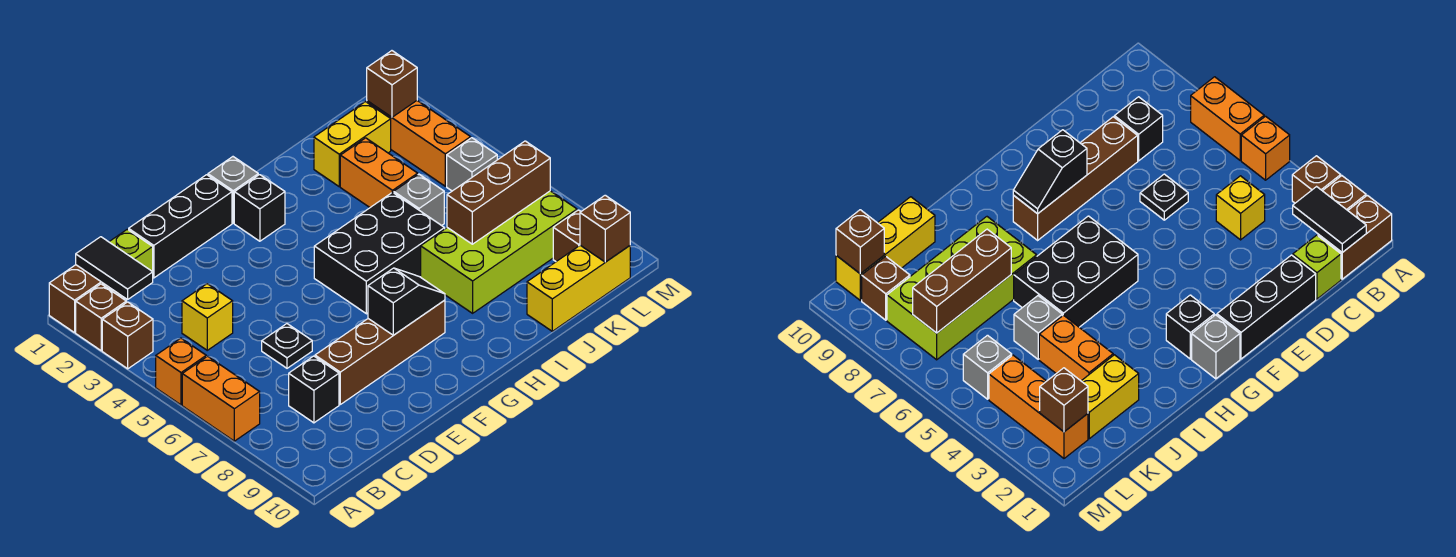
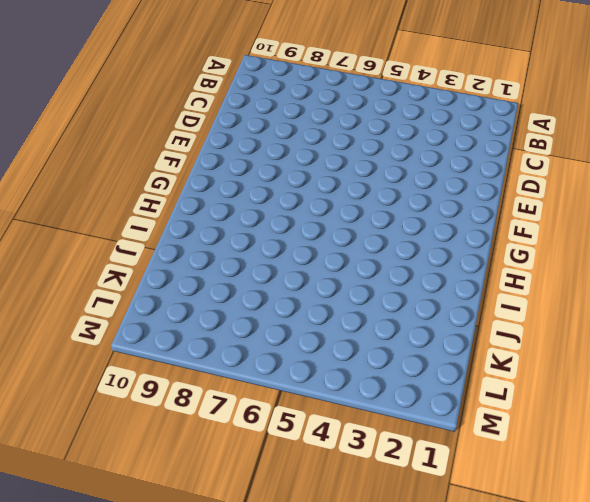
none -> brown brick A1:B1 level 1
none -> brown brick A2 level 1
none -> brown brick A3 level 1

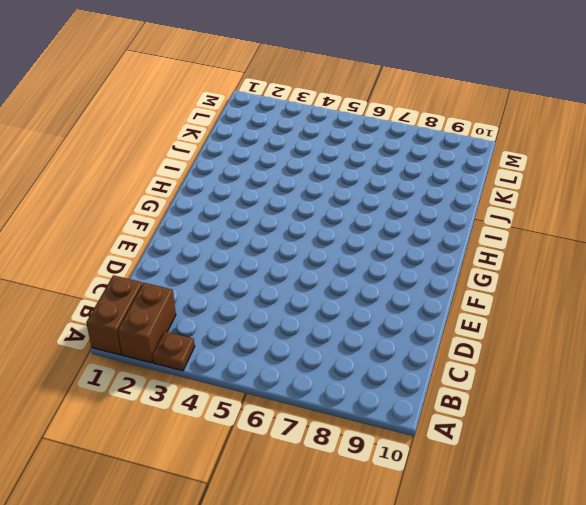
brown brick A2:B2 level 1 -> brown brick A2 level 1
brown plate A3 level 1 -> brown brick A3 level 1
none -> orange brick A5 level 1
none -> orange brick A6:A7 level 1
none -> lime brick C1 level 1

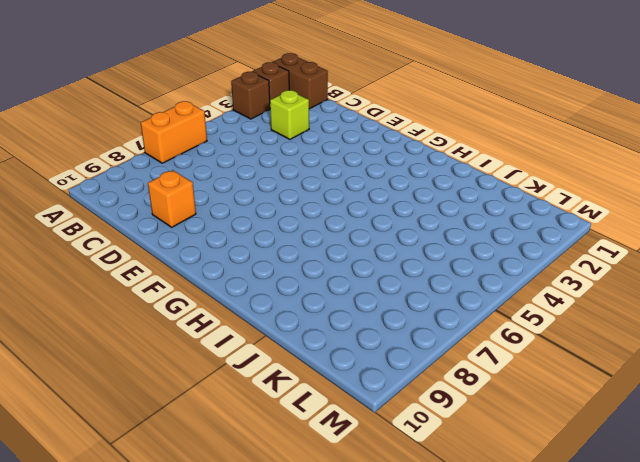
lime brick C3 level 1 -> lime brick C1 level 1
orange brick D9 level 1 -> orange brick A5 level 1
none -> yellow brick C4 level 1
none -> black brick C8 level 1
none -> black brick D1:F1 level 1

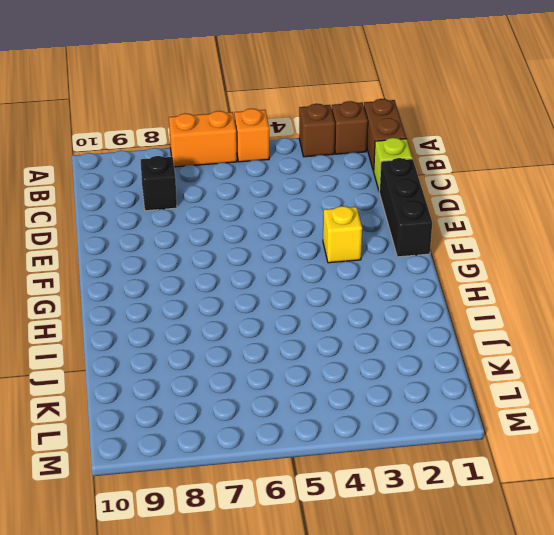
yellow brick F3 level 1 -> yellow brick C4 level 1
none -> black plate D6 level 1
none -> brown brick D8:G8 level 1
none -> grey brick G1 level 1

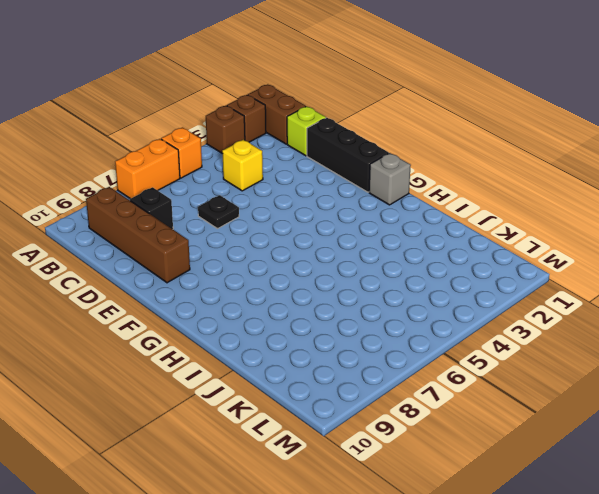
brown brick B9:E9 level 1 -> brown brick D8:G8 level 1
none -> black brick G2 level 1
none -> black brick G5:I6 level 1
none -> lime brick I7:L8 level 1

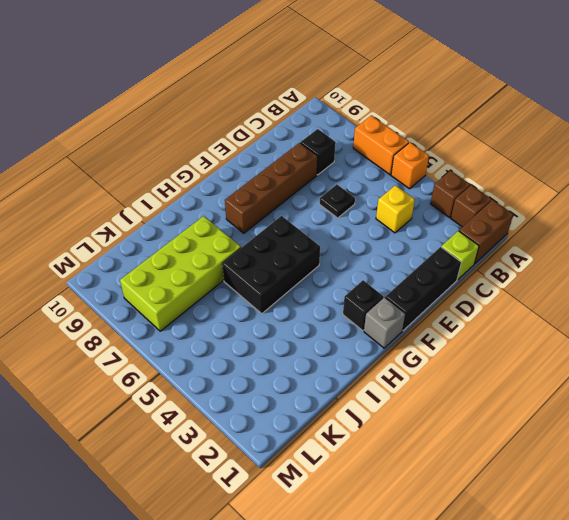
none -> yellow brick J2:K2 level 1
none -> orange brick J3:J4 level 1
none -> grey brick J5 level 1

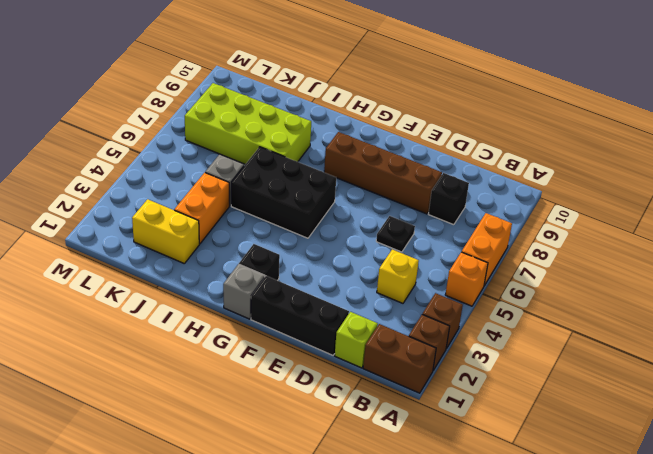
none -> yellow brick J10:L10 level 1
none -> orange brick L2:L4 level 1
none -> grey brick L5 level 1

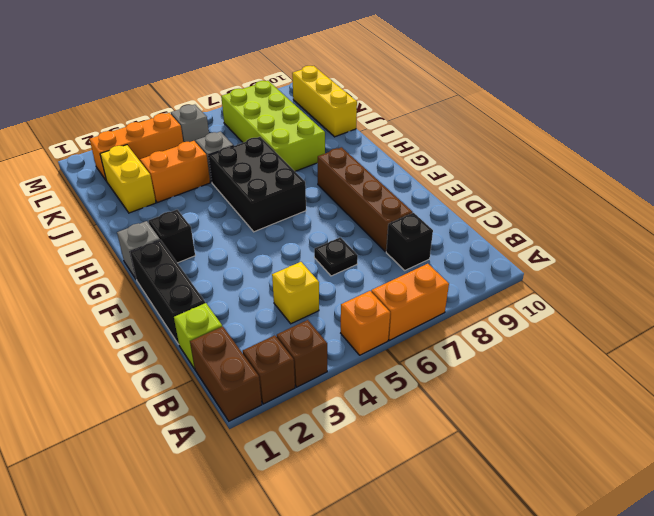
none -> brown brick L9 level 1
none -> black tile B1:B2 level 2
none -> black slope F8:G8 level 2 top F

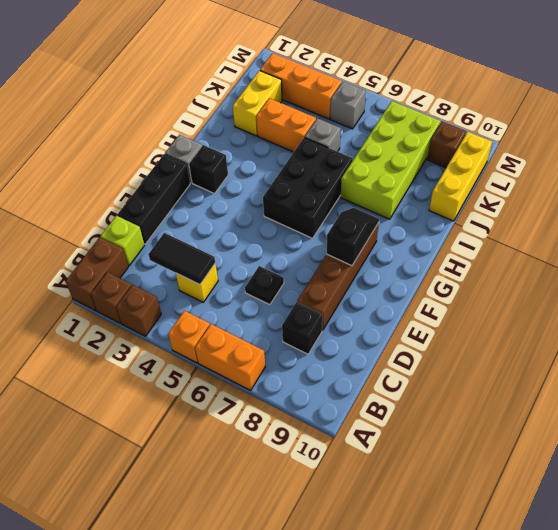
black tile C3:C4 level 2 -> black tile B1:B2 level 2
none -> brown brick J7:L7 level 2
none -> brown brick L2 level 2
none -> brown brick L10 level 2

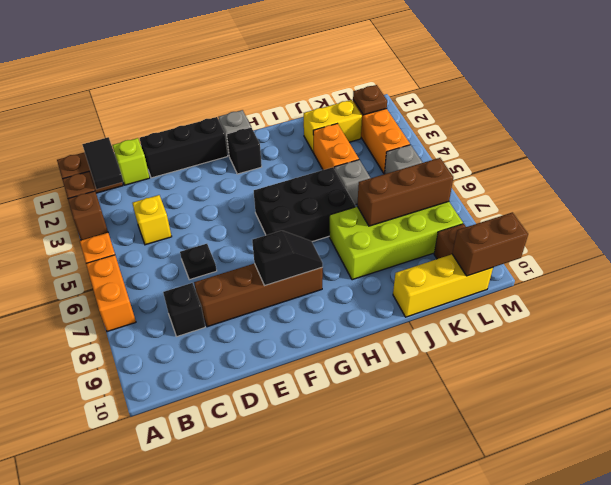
brown plate L2 level 2 -> brown brick L2 level 2
brown brick L10:M10 level 2 -> brown brick L10 level 2

